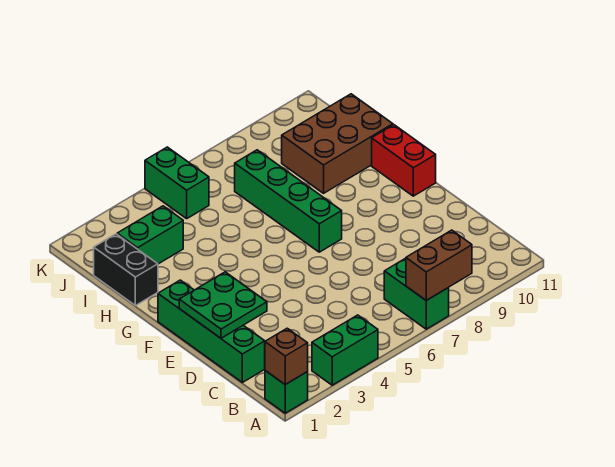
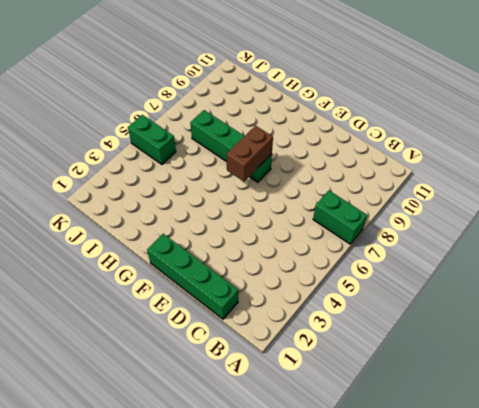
brown brick F6:F7 level 2 -> brown brick A7:A8 level 2
none -> green brick A1 level 1
none -> green brick A3:A4 level 1
none -> red brick F11:G11 level 1

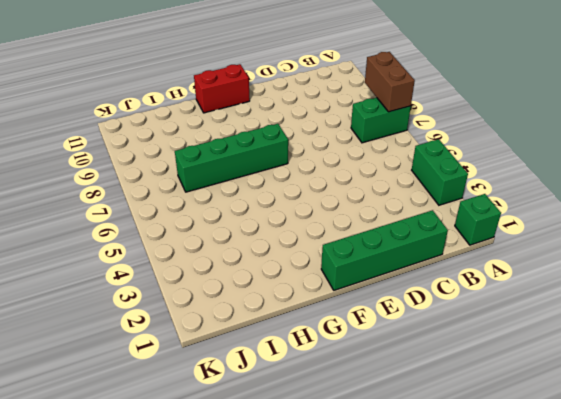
none -> black brick H1:I1 level 1
none -> brown brick H9:I11 level 1
none -> green brick I2:I3 level 1

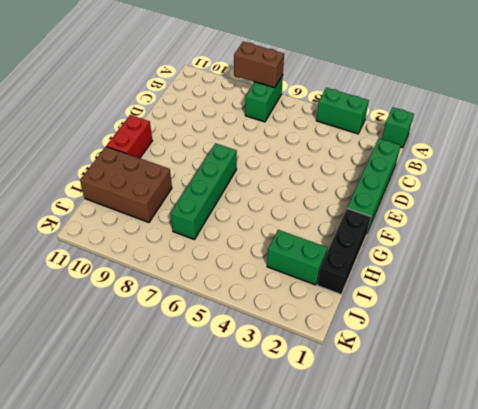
black brick G1:I1 level 1 -> black brick H1:I1 level 1
none -> green brick J5:K5 level 1
none -> brown brick A1 level 2
none -> green plate D1:E2 level 2

